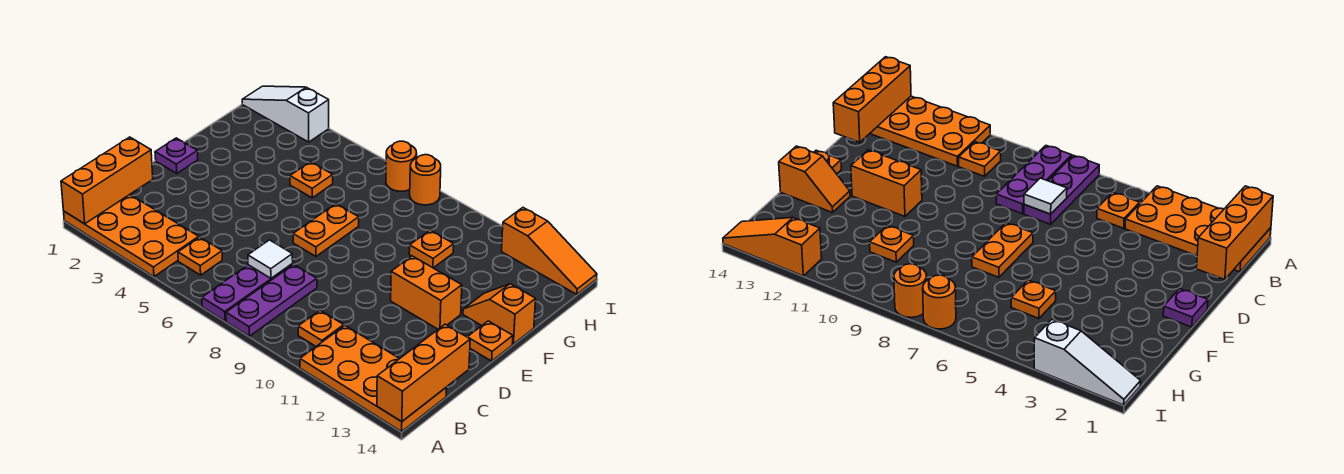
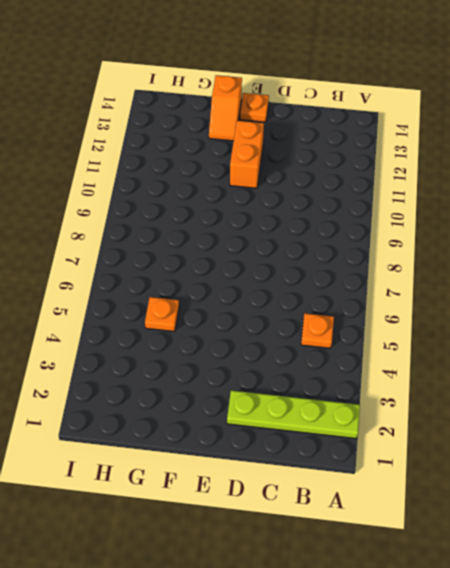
lime plate A2:D2 level 1 -> orange plate A1:B4 level 1
none -> purple plate A7:C7 level 1
none -> purple plate A8:C8 level 1
none -> orange plate A11:B14 level 1

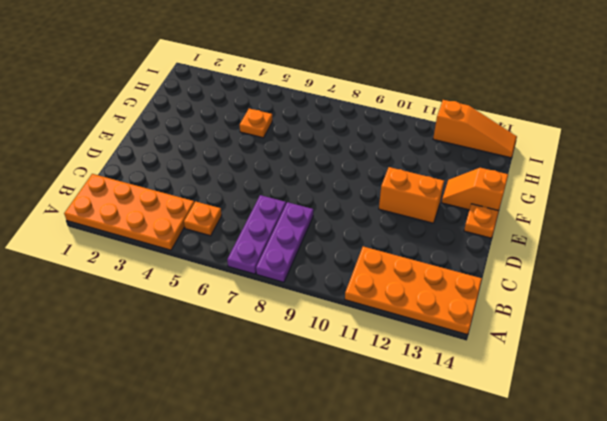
none -> orange plate B10 level 1
none -> purple plate E1 level 1
none -> orange plate E7:F7 level 1

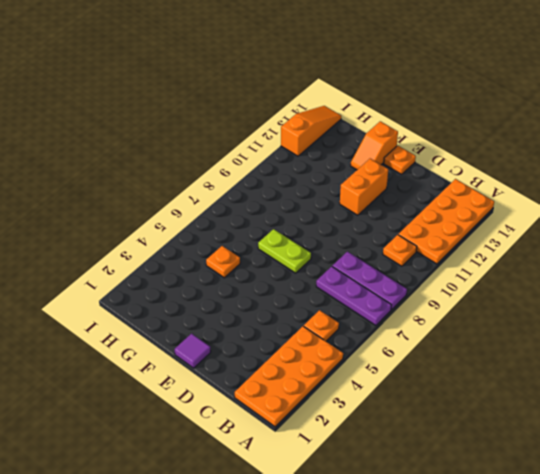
purple tile E1 level 1 -> purple plate E1 level 1
lime plate E7:F7 level 1 -> orange plate E7:F7 level 1
none -> orange plate G10 level 1
none -> white slope I1:I3 level 1 top 3
none -> orange round brick I7 level 1

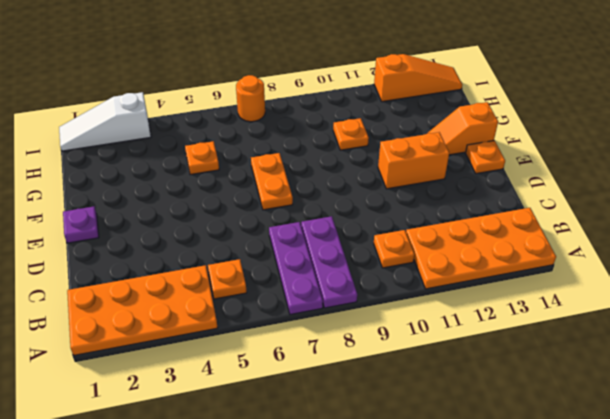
none -> orange round brick I8 level 1
none -> orange brick A1:C1 level 2
none -> orange brick A14:C14 level 2

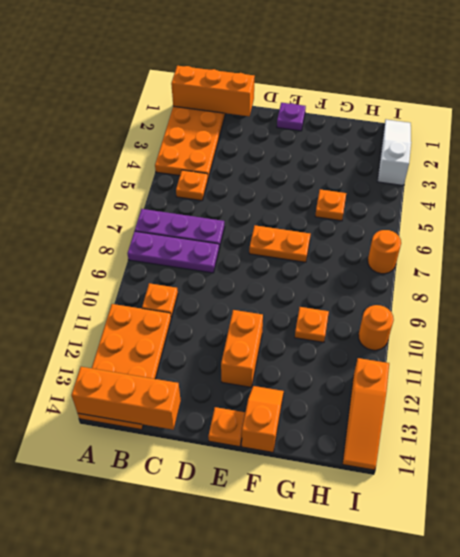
orange round brick I10 level 1 -> orange round brick I8 level 1
none -> white tile C7 level 2

